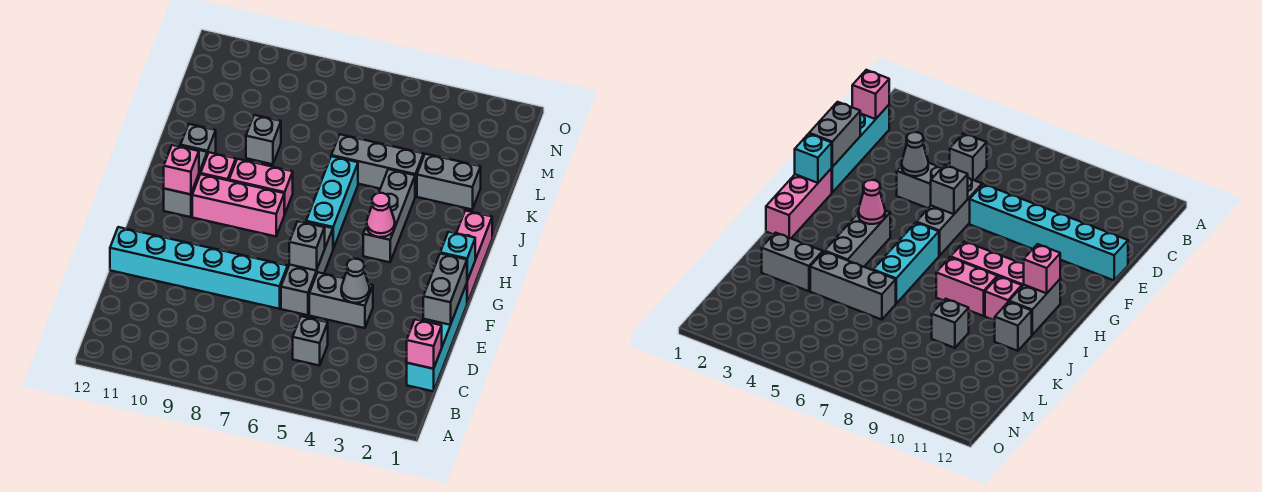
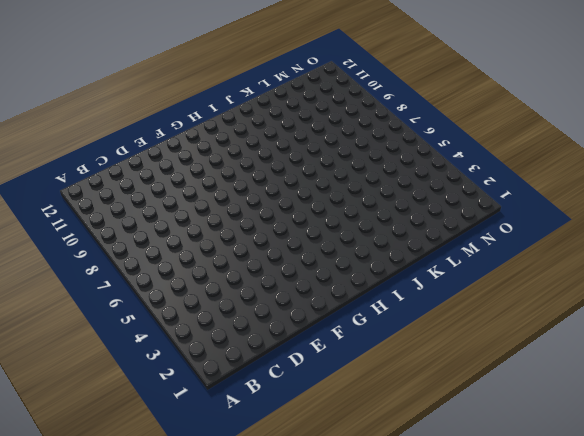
none -> cyan brick C1:F1 level 1
none -> grey brick C5 level 1
none -> grey brick E4:E5 level 1

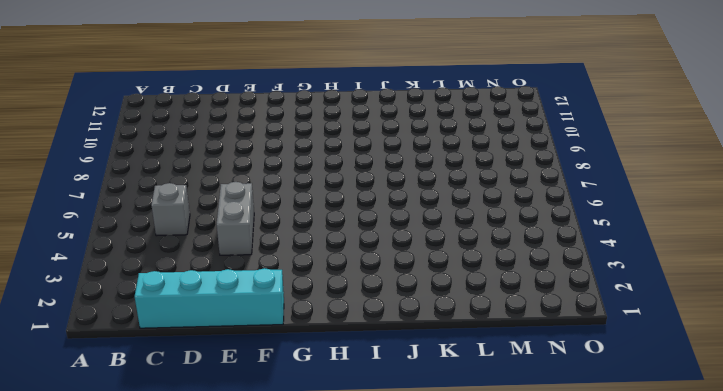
none -> grey brick E6:G6 level 1
none -> cyan brick E7:E12 level 1
none -> pink brick G1:I1 level 1

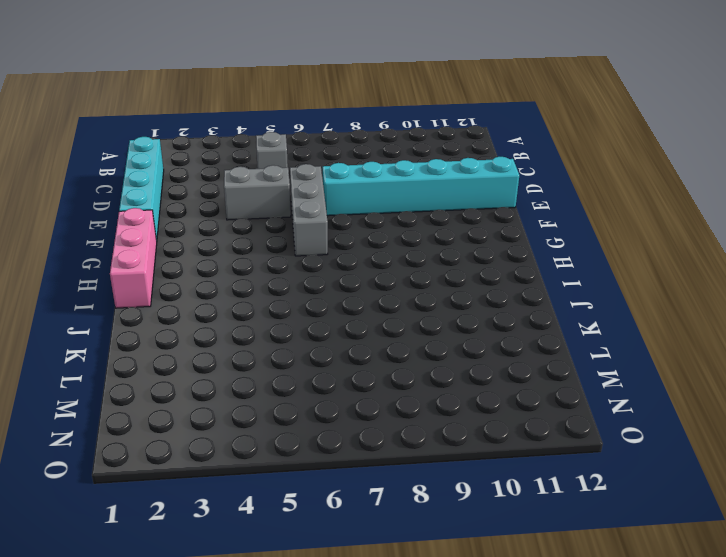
none -> grey brick H4:J4 level 1
none -> cyan brick H6:J6 level 1
none -> pink brick H8:H10 level 1

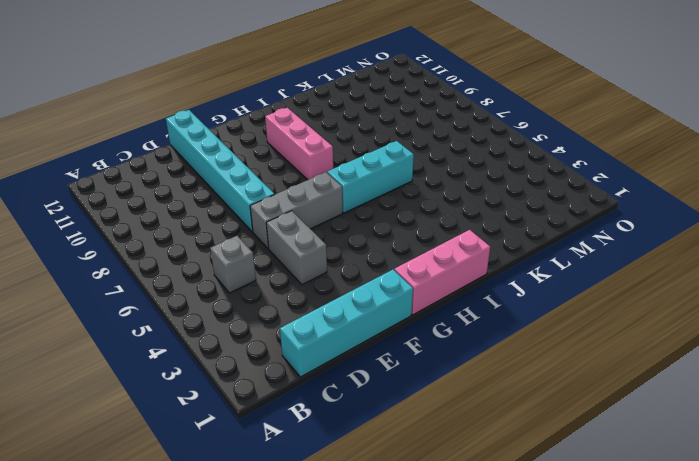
none -> grey brick H4:J4 level 1
none -> grey brick H11:I11 level 1
none -> pink brick I8:I9 level 1

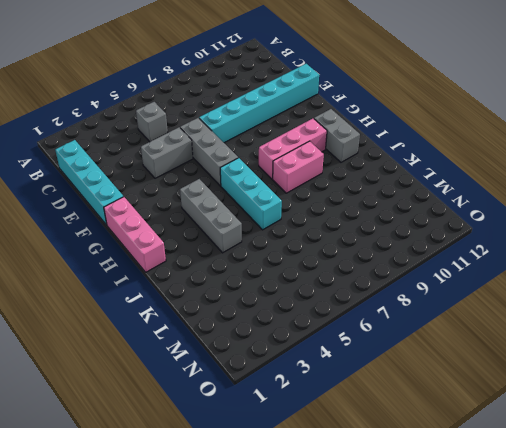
none -> pink brick I10 level 1
none -> grey brick J11 level 1
none -> grey brick K2:K3 level 1

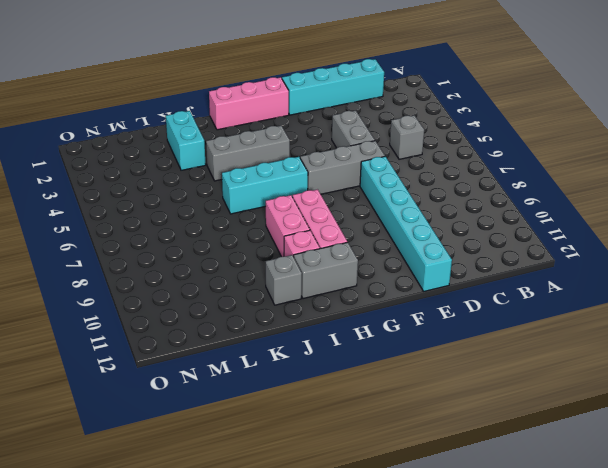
cyan brick K2:K3 level 1 -> grey brick K2:K3 level 1
none -> grey brick K4:K6 level 1
none -> grey brick K9 level 1
none -> pink brick C1 level 2

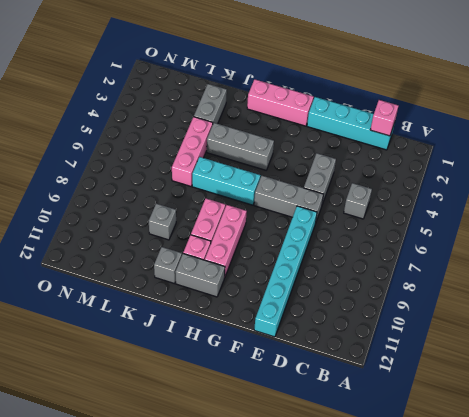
pink brick K4:K6 level 1 -> grey brick K4:K6 level 1
none -> grey brick E1:F1 level 2
none -> grey cone E4 level 2
none -> grey brick F6 level 2

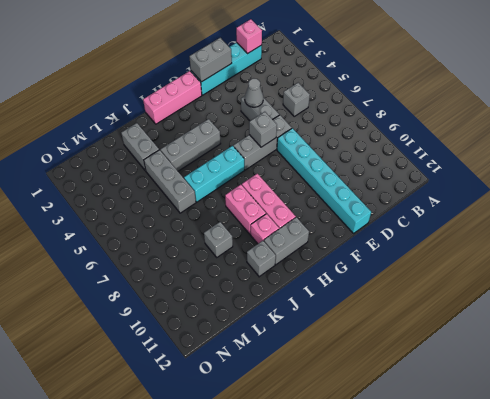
none -> cyan brick G1 level 2
none -> pink cone H4 level 2
none -> pink brick H11 level 2

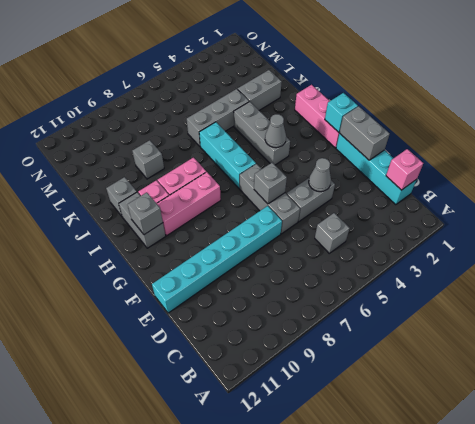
grey cone H4 level 2 -> pink cone H4 level 2
grey brick H11 level 2 -> pink brick H11 level 2

